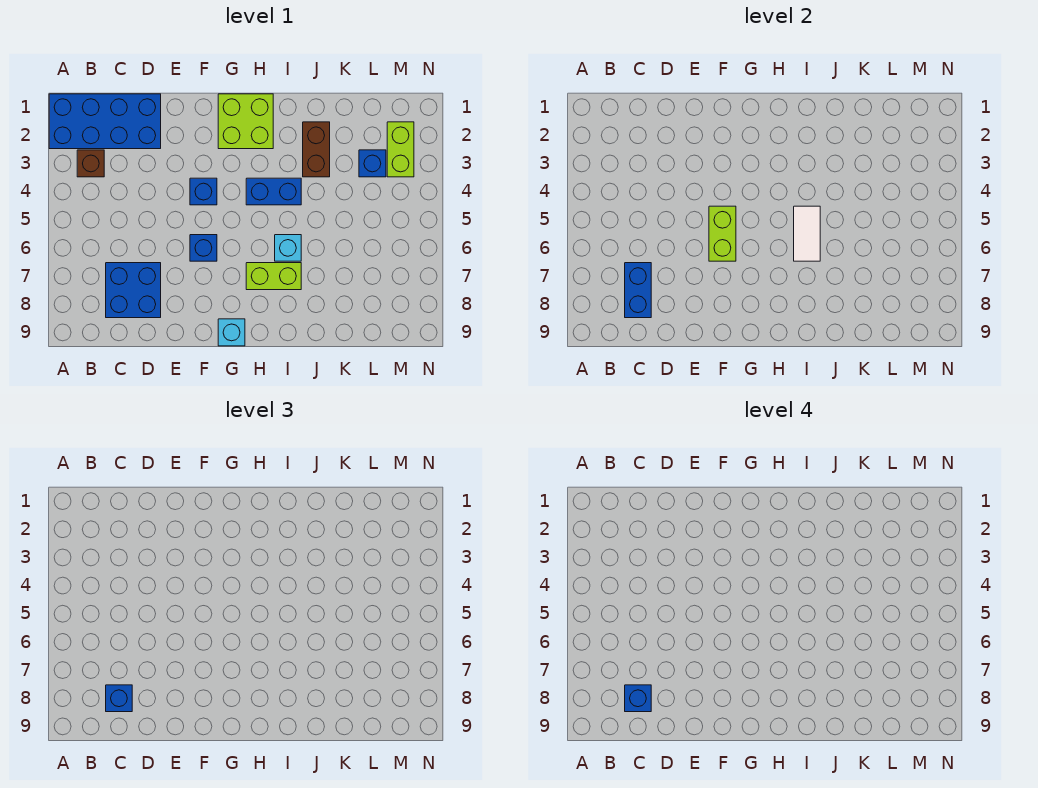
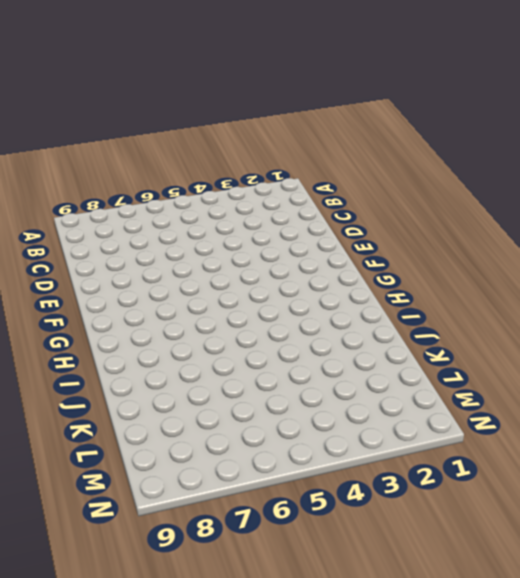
none -> blue brick A1:D2 level 1
none -> brown brick B3 level 1
none -> blue brick C7:D8 level 1

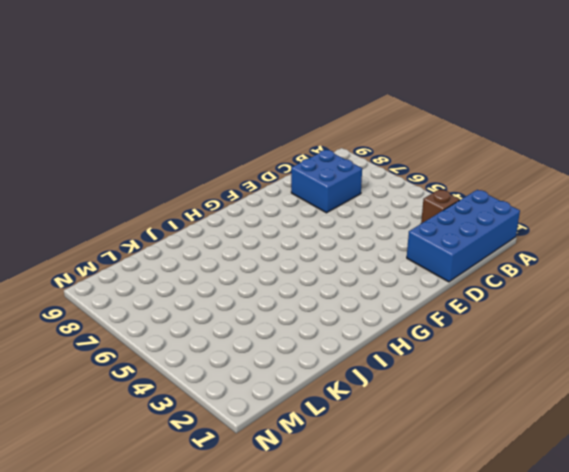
none -> blue brick F4 level 1
none -> blue brick F6 level 1
none -> lime brick G1:H2 level 1

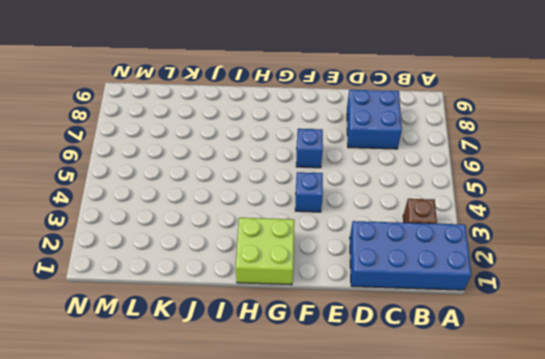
none -> cyan brick G9 level 1
none -> blue brick H4:I4 level 1
none -> lime brick H7:I7 level 1

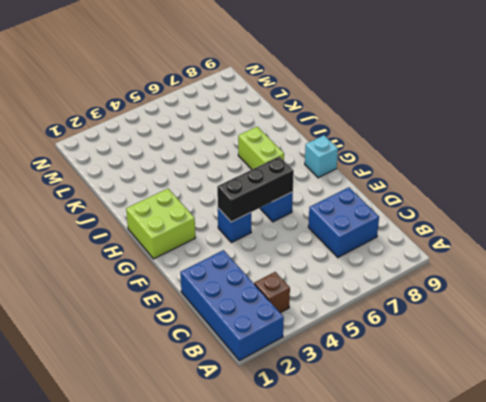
black brick F4:F6 level 2 -> lime brick F5:F6 level 2
none -> blue brick H4:I4 level 1
none -> cyan brick I6 level 1
none -> brown brick J2:J3 level 1

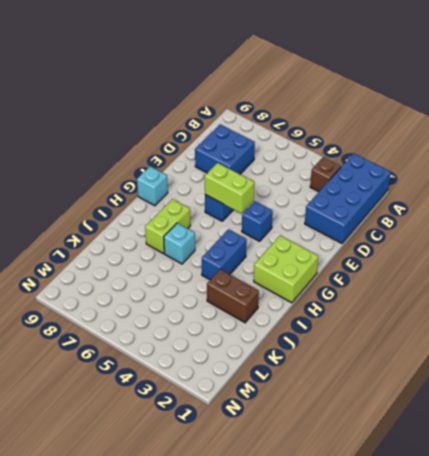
none -> blue brick L3 level 1
none -> lime brick M2:M3 level 1
none -> blue brick C7:C8 level 2

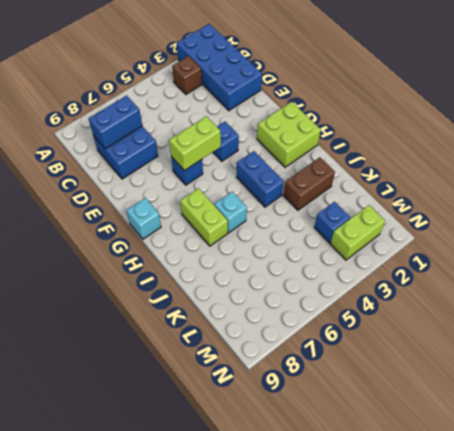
none -> white tile I5:I6 level 2
none -> blue brick C8 level 3
none -> blue brick C8 level 4

